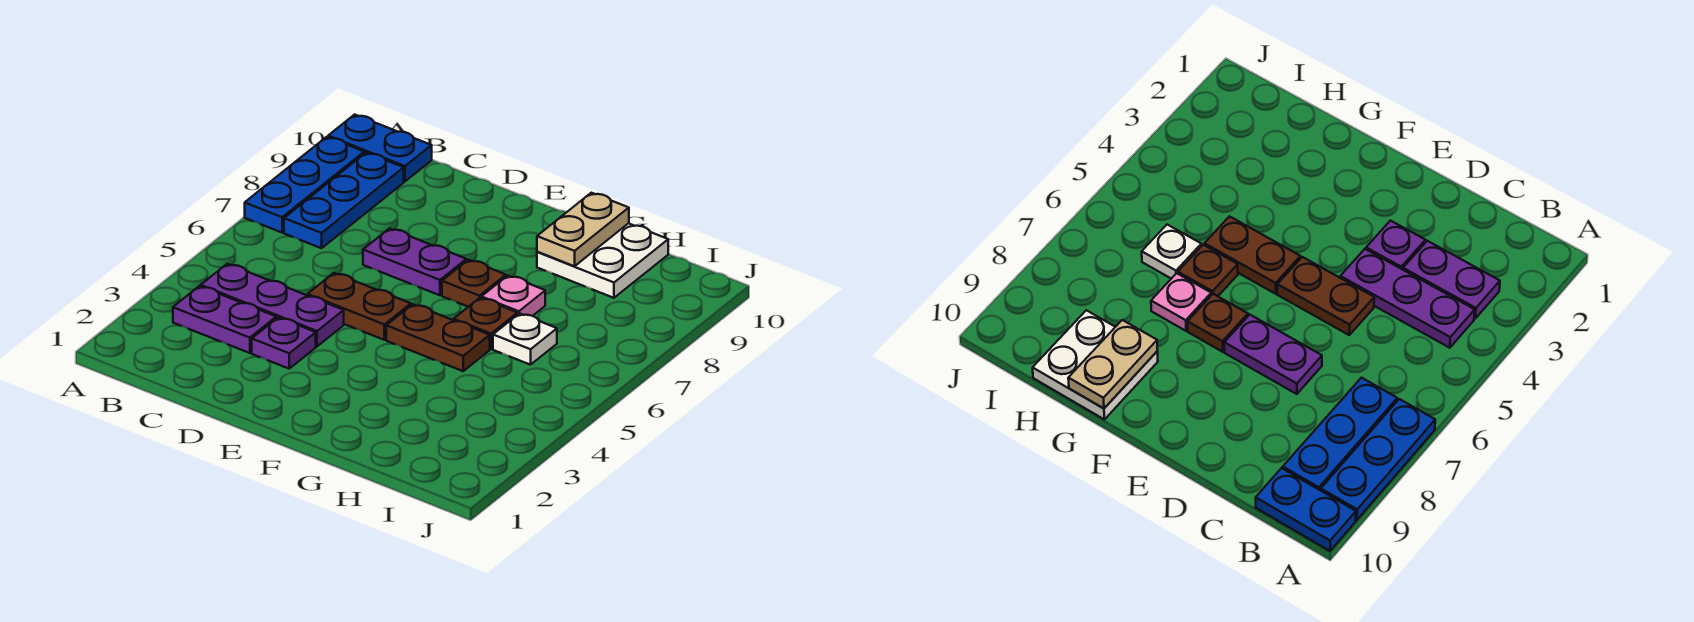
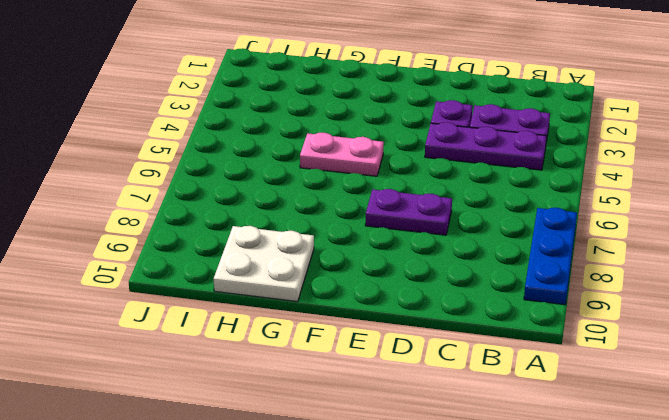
pink plate F5:G5 level 1 -> brown plate F5:G5 level 1
none -> blue plate A10:B10 level 1
none -> blue plate B7:B9 level 1
none -> brown plate D5:E5 level 1

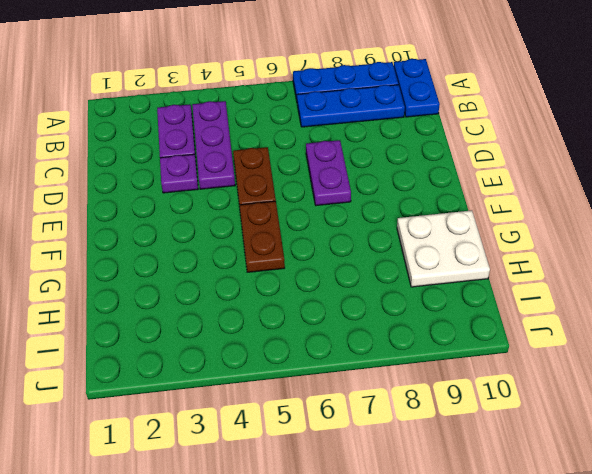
none -> brown plate F7 level 1
none -> brown plate G6 level 1
none -> pink plate G7 level 1

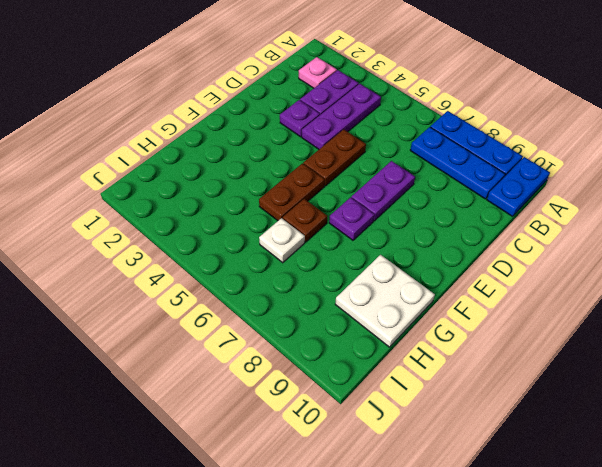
pink plate B2 level 1 -> pink plate G7 level 1
purple plate F7 level 1 -> brown plate F7 level 1
none -> tan plate G9:G10 level 2

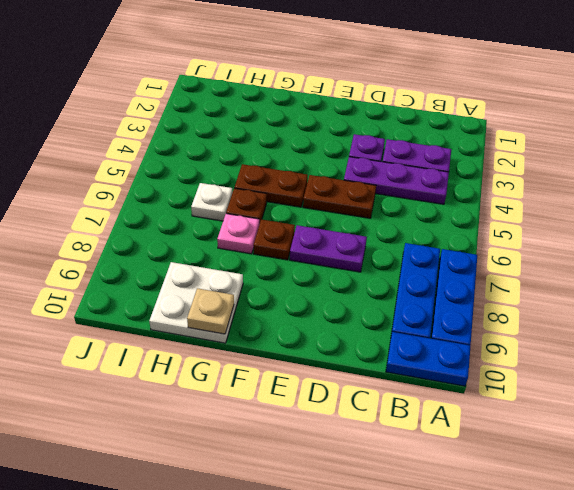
tan plate G10 level 2 -> tan plate G9:G10 level 2

